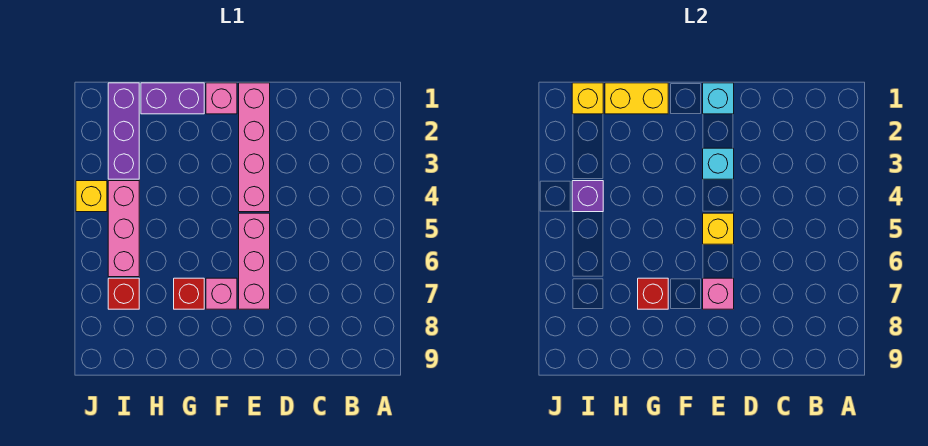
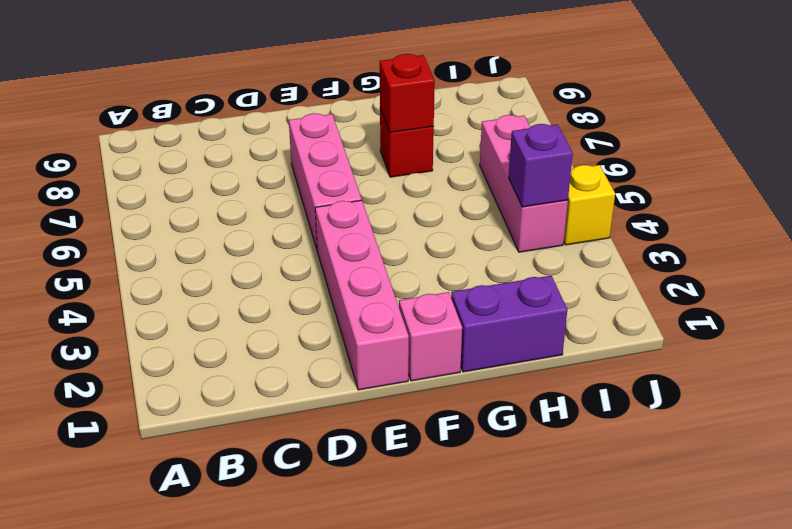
none -> pink brick F7 level 1
none -> purple brick I1:I3 level 1
none -> red brick I7 level 1

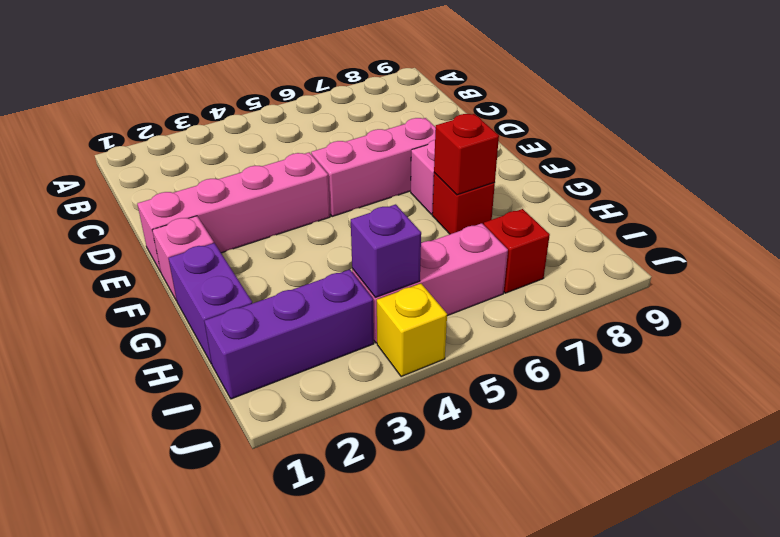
none -> cyan brick E1 level 2
none -> cyan brick E3 level 2
none -> yellow brick E5 level 2

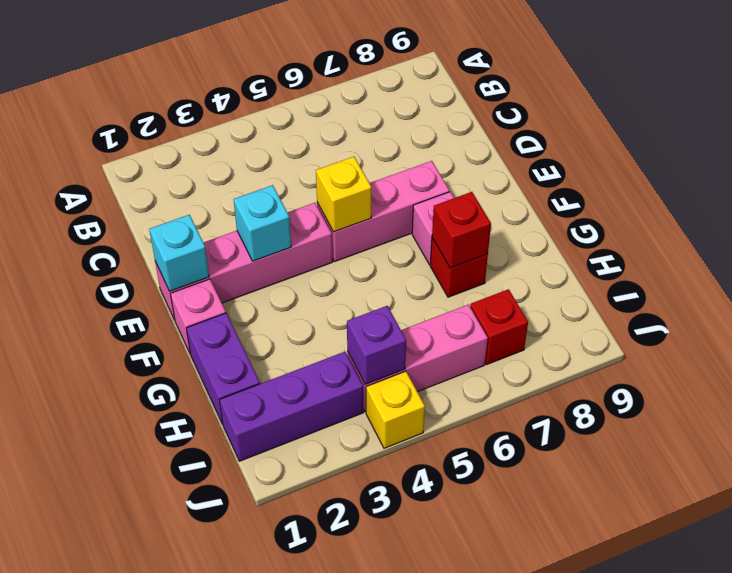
none -> pink brick E7 level 2
none -> yellow brick G1:H1 level 2
none -> yellow brick I1 level 2

